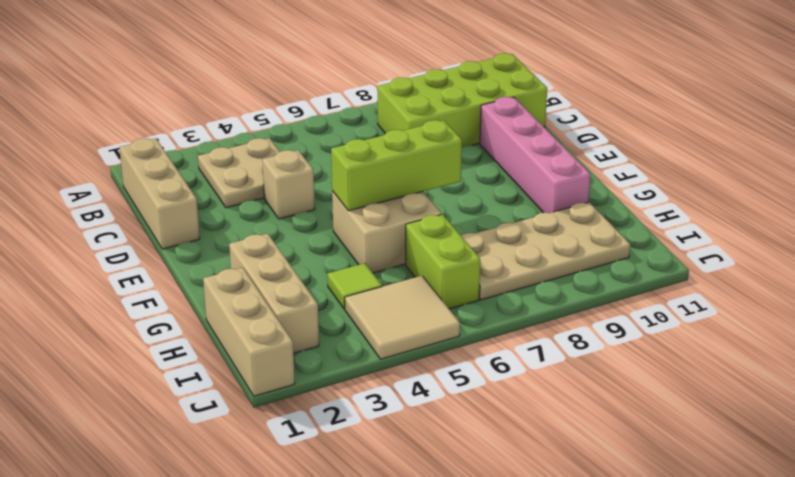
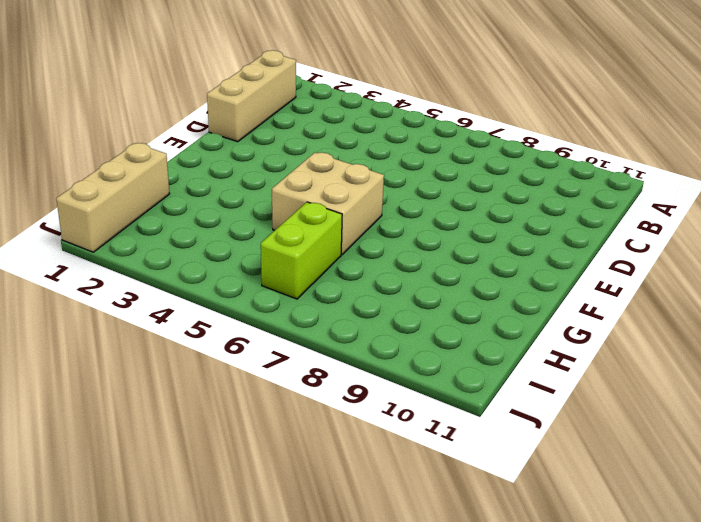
none -> tan plate B3:C4 level 1
none -> lime brick B8:C11 level 1
none -> tan brick D4 level 1

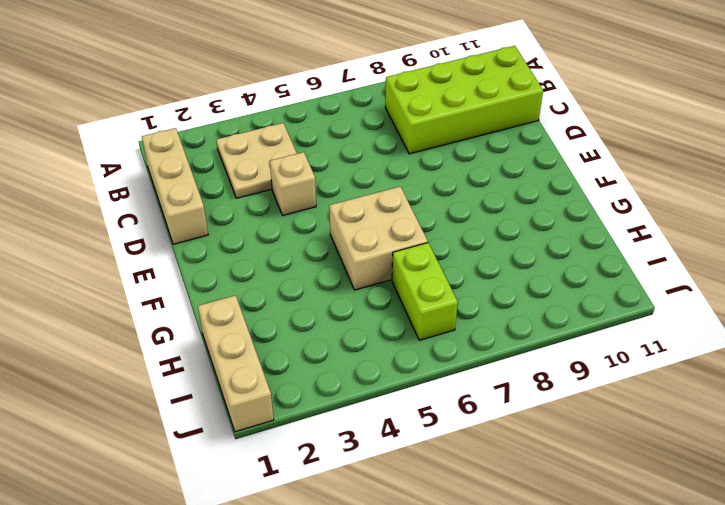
none -> pink brick D10:G10 level 1
none -> tan brick G2:I2 level 1
none -> lime tile H4 level 1

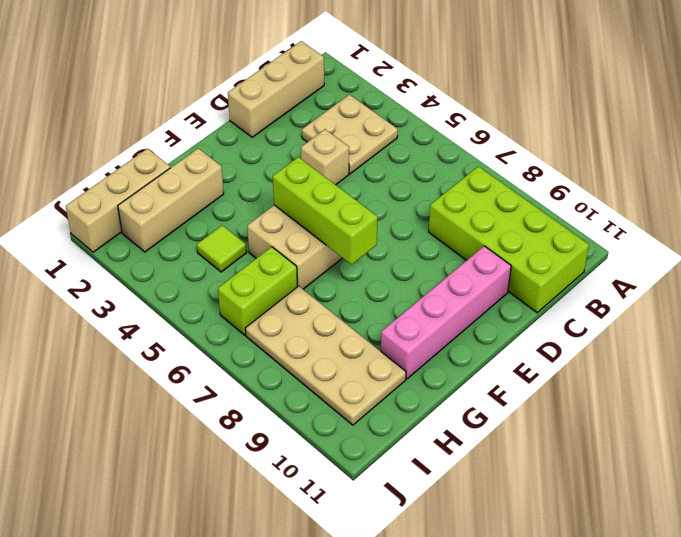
none -> tan tile I4:J5 level 1

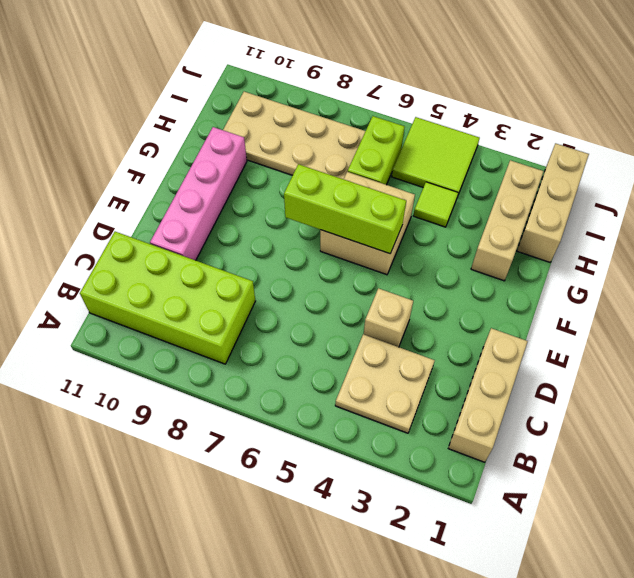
lime tile I4:J5 level 1 -> tan tile I4:J5 level 1

